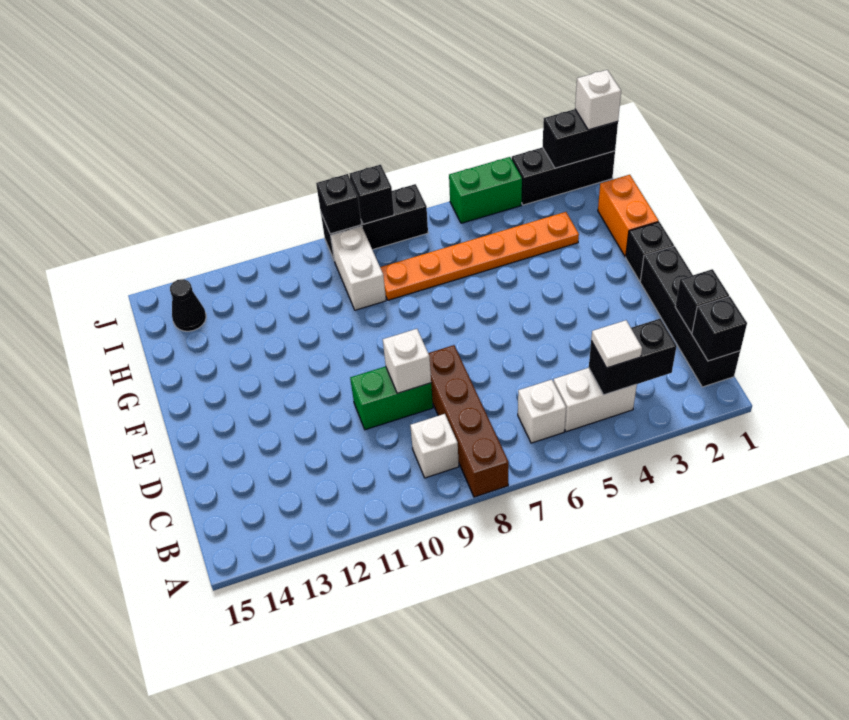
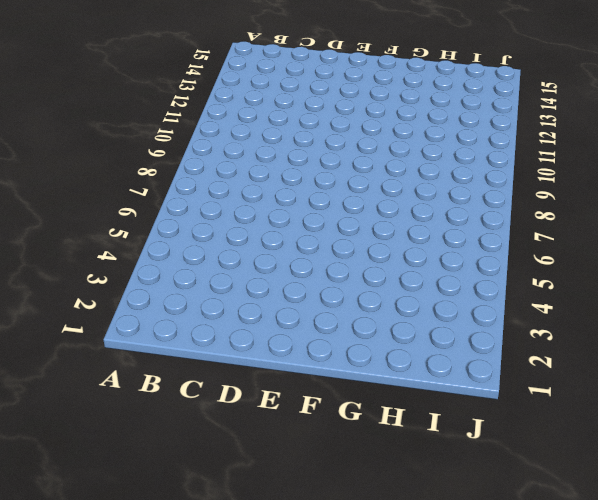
none -> brown brick A8:D8 level 1
none -> black brick B1:E1 level 1
none -> white brick B4:B5 level 1

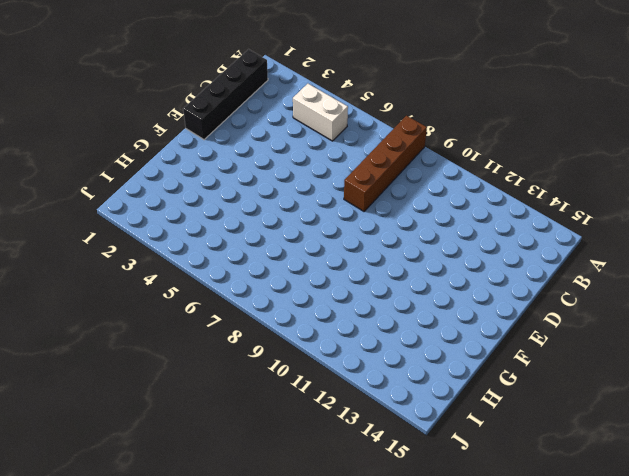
none -> white brick B6 level 1
none -> white brick B9 level 1
none -> green brick D9:D10 level 1

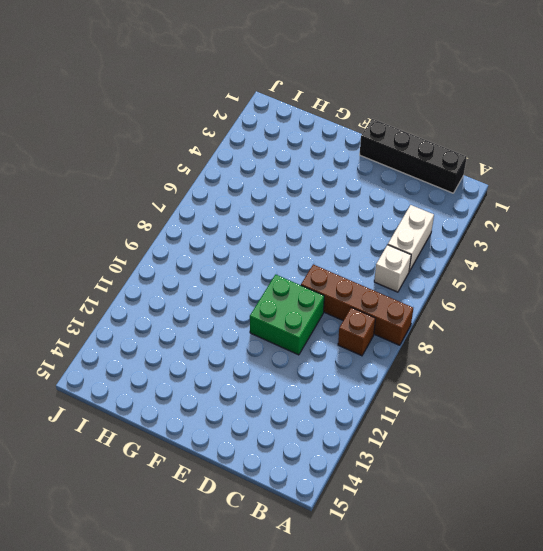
brown brick B9 level 1 -> white brick B9 level 1
green brick D9:E10 level 1 -> green brick D9:D10 level 1
none -> black brick F1 level 1
none -> orange brick G1:H1 level 1
none -> orange plate H3:H8 level 1

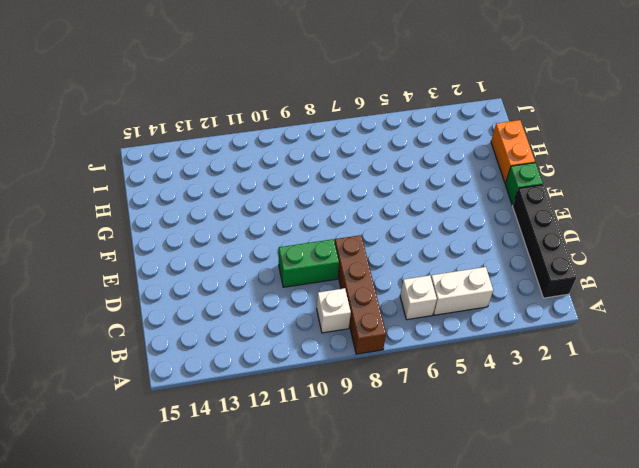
green brick F1 level 1 -> black brick F1 level 1
none -> orange plate H3:H8 level 1
none -> white brick H9:I9 level 1
none -> black cone I14 level 1

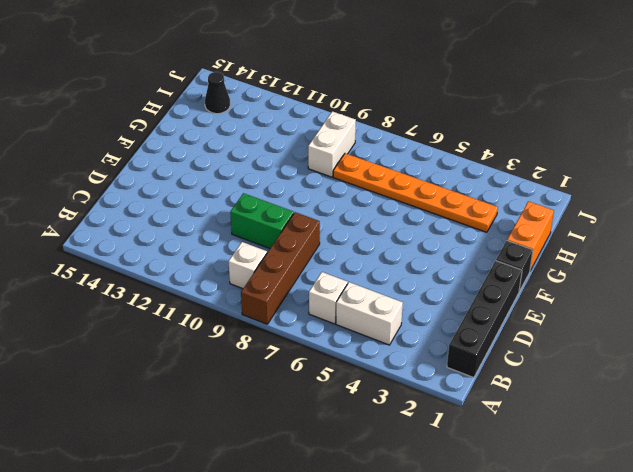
none -> black brick J1:J3 level 1
none -> green brick J4:J5 level 1
none -> black brick J7:J9 level 1

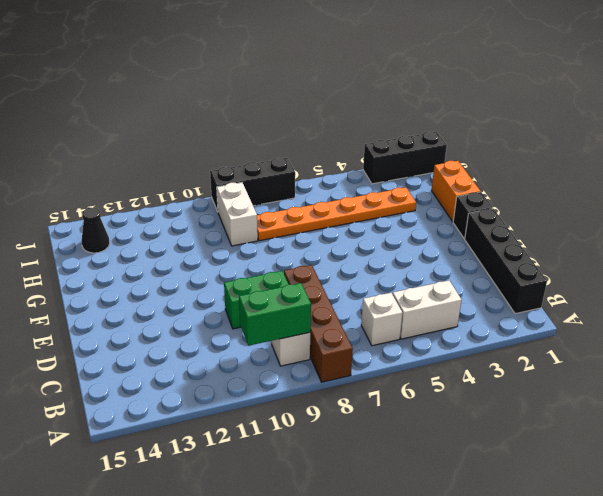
green brick B9:B10 level 2 -> green brick J4:J5 level 1
none -> black brick B1 level 2
none -> black brick B3:B4 level 2
none -> black brick C1 level 2

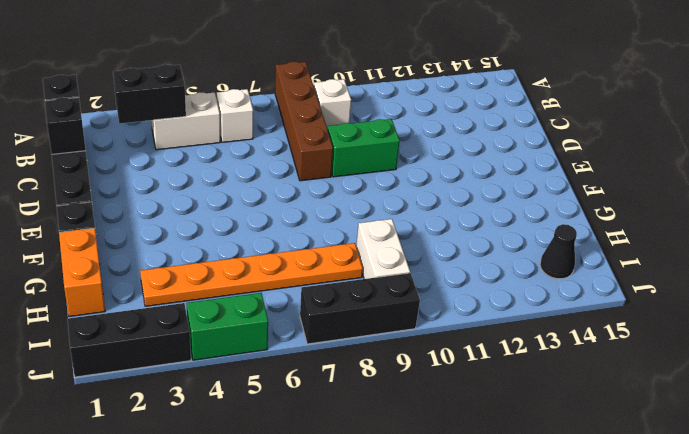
none -> white brick D9 level 2
none -> black brick J1:J2 level 2
none -> black brick J8 level 2

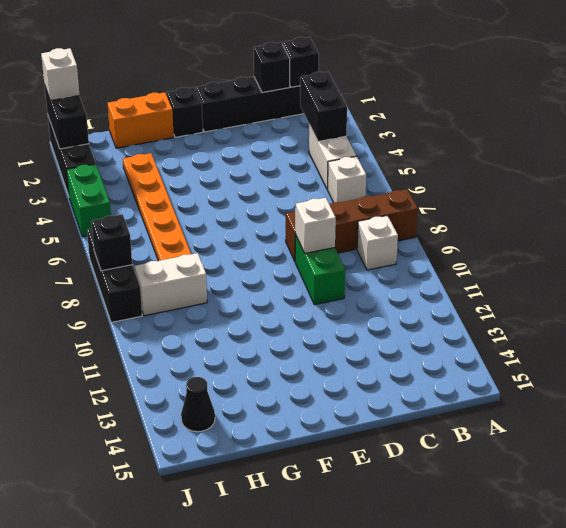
none -> black brick J9 level 2
none -> white tile B4 level 3

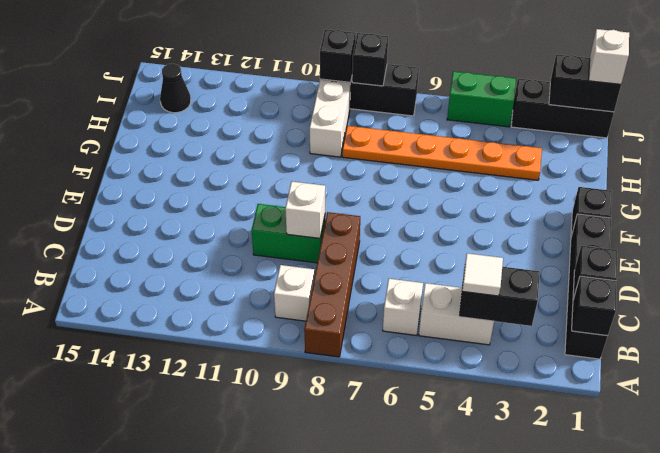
none -> orange brick G1:H1 level 1

